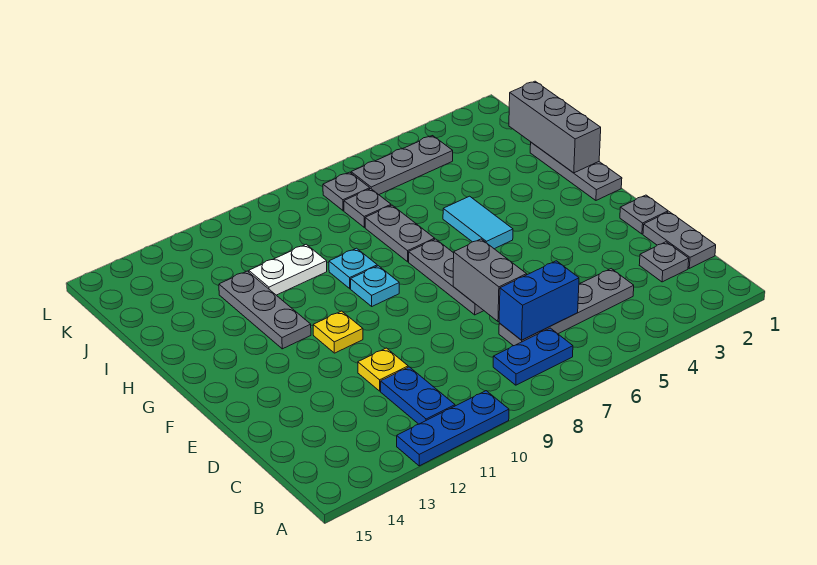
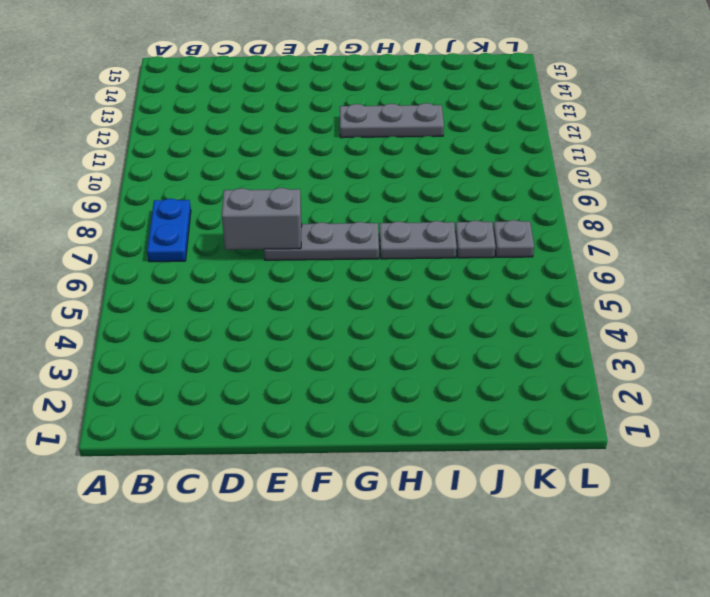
none -> blue plate A10:A12 level 1
none -> blue plate B11:C11 level 1
none -> grey plate C1:D1 level 1

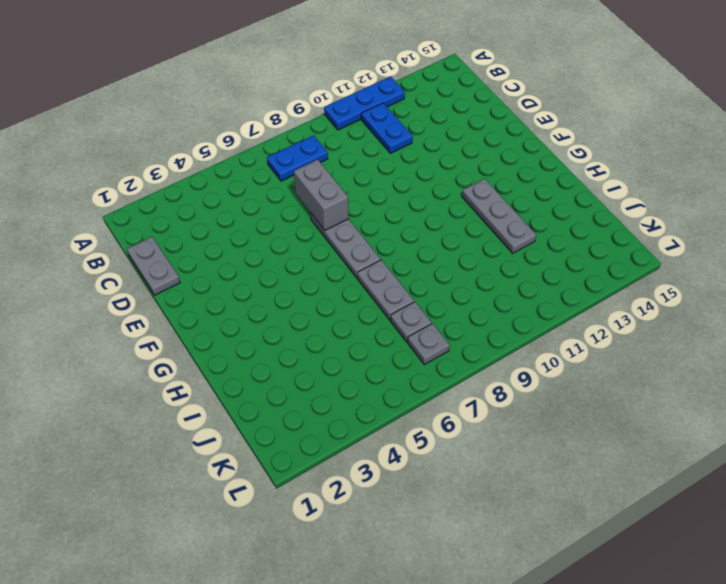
none -> grey plate C2 level 1
none -> grey plate C4:C7 level 1
none -> yellow plate D11 level 1

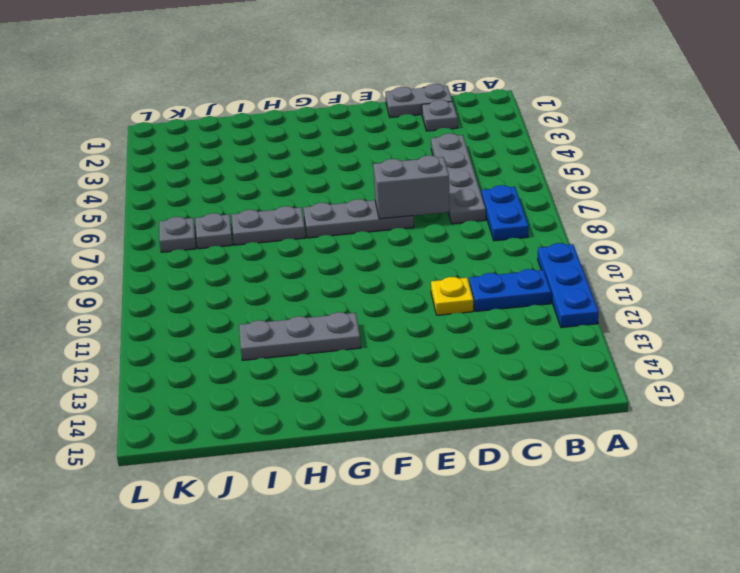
none -> grey plate E1 level 1
none -> yellow plate F11 level 1
none -> grey plate G1:I1 level 1

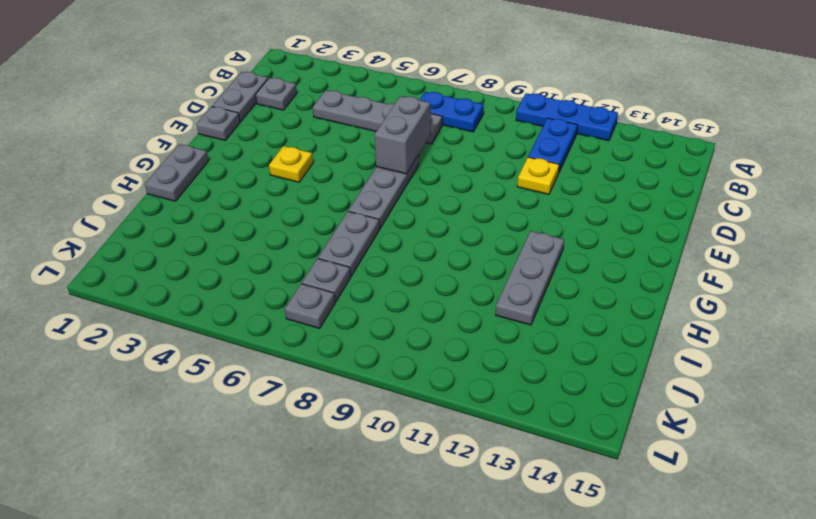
yellow plate F4 level 1 -> yellow plate F11 level 1
grey plate G1:H1 level 1 -> grey plate G1:I1 level 1
none -> cyan tile G5:H5 level 1
none -> cyan plate G9 level 1
none -> cyan plate H9 level 1

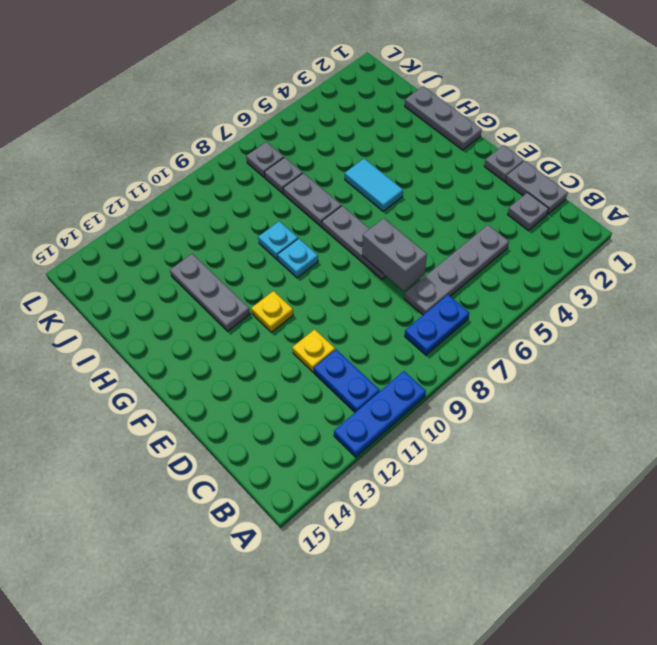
none -> white plate I10:I11 level 1
none -> grey plate K4:K6 level 1
none -> blue brick C6:C7 level 2

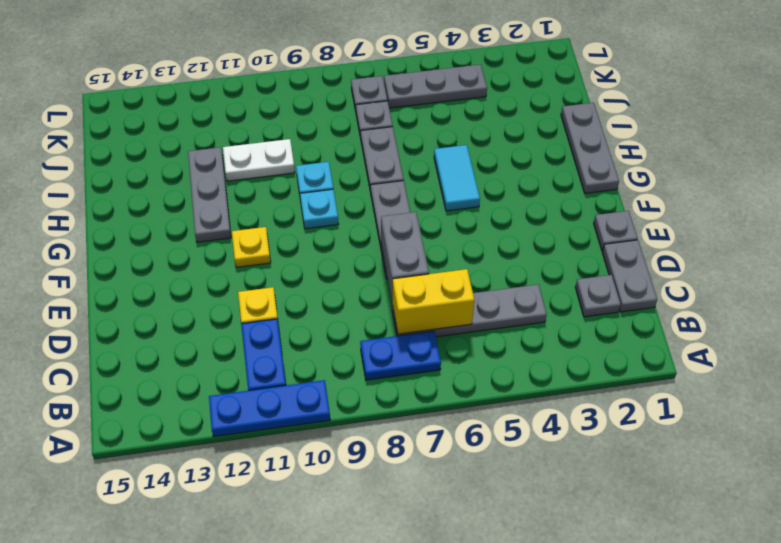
yellow brick C6:C7 level 2 -> blue brick C6:C7 level 2
none -> grey brick H1:J1 level 2

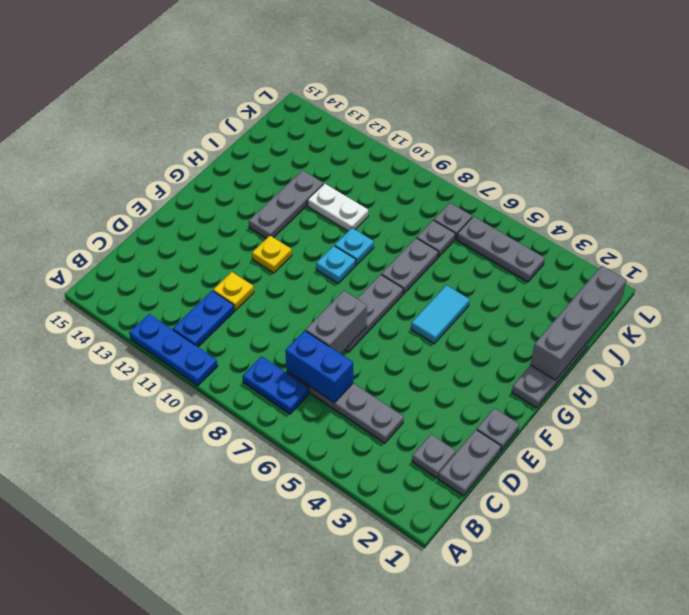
grey brick H1:K1 level 2 -> grey brick H1:J1 level 2

